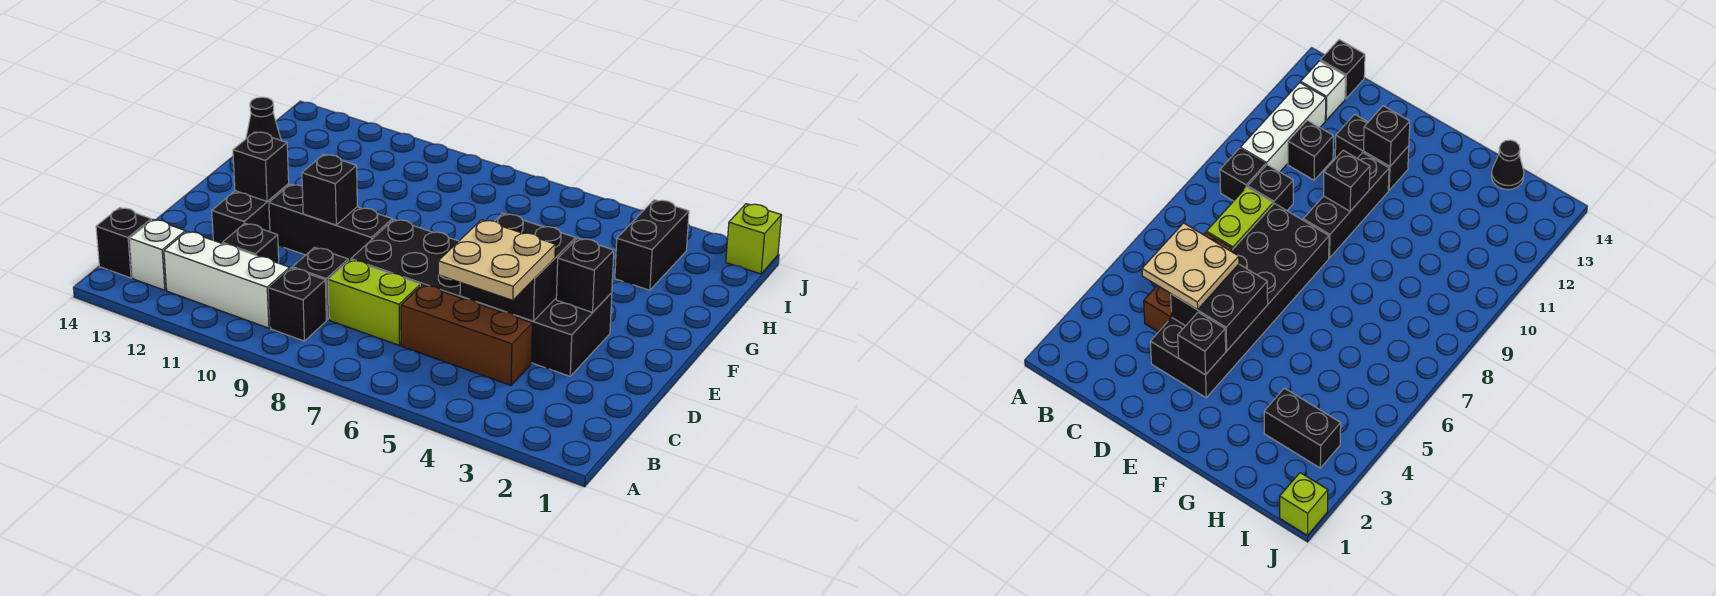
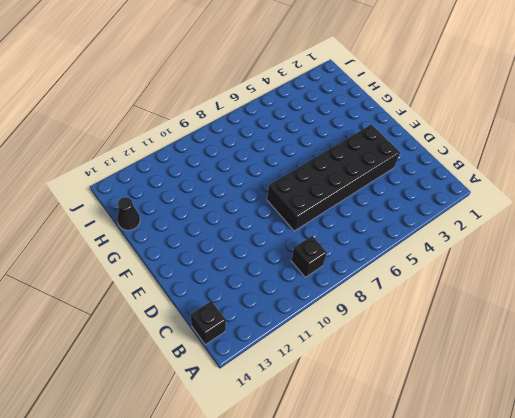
none -> white brick B10:B12 level 1
none -> white brick B13 level 1
none -> brown brick C4:C6 level 1

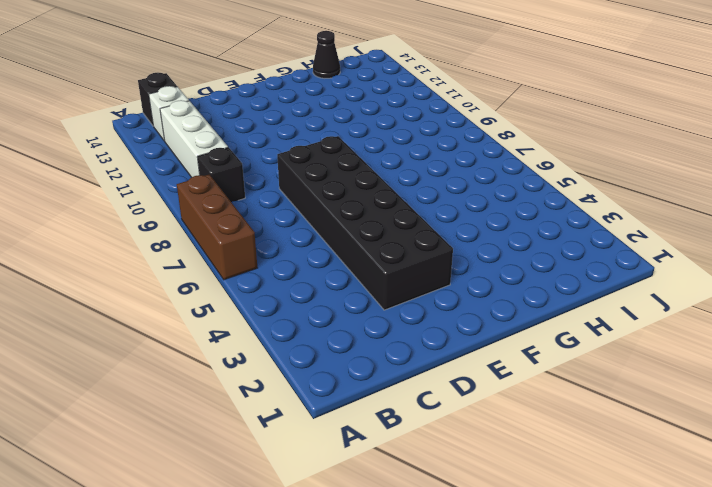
brown brick A6:A8 level 1 -> brown brick C4:C6 level 1
none -> lime brick C7:C8 level 1
none -> black brick C9 level 1
none -> black brick C11 level 1

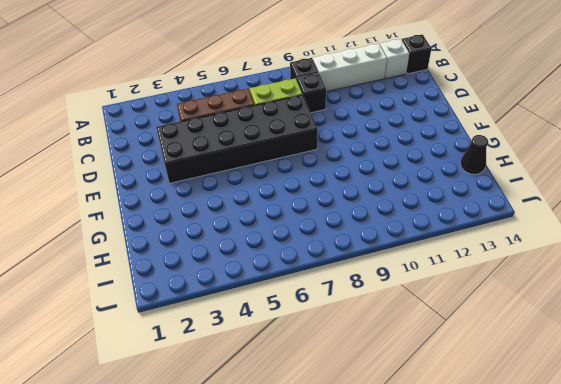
none -> black brick C11 level 1
none -> black brick D12:E12 level 1
none -> black brick E9:E11 level 1

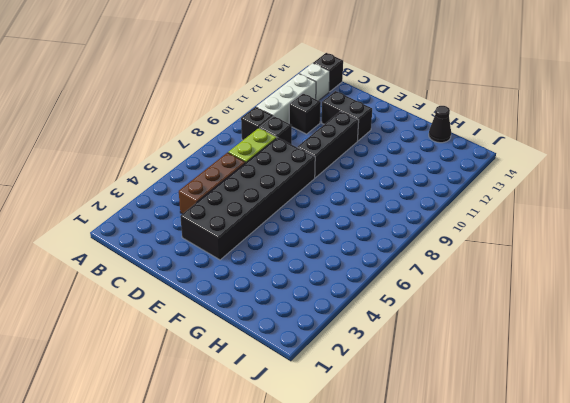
none -> black brick H3:I3 level 1
none -> lime brick J1 level 1
none -> black brick D4:E5 level 2

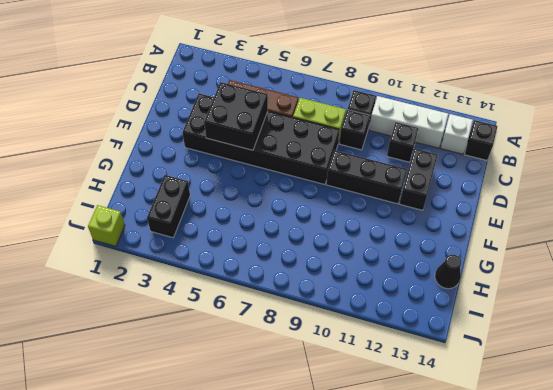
none -> black brick E3 level 2
none -> black brick E10 level 2
none -> black brick E12 level 2

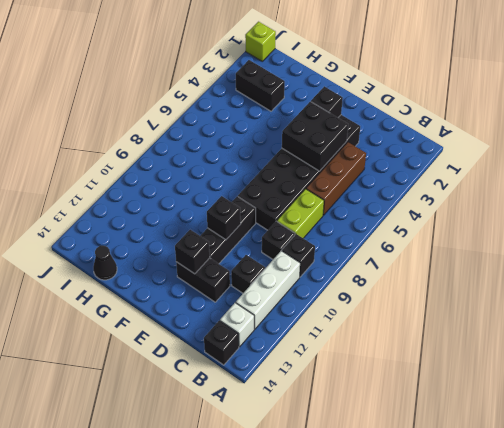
none -> tan plate C4:D5 level 3

